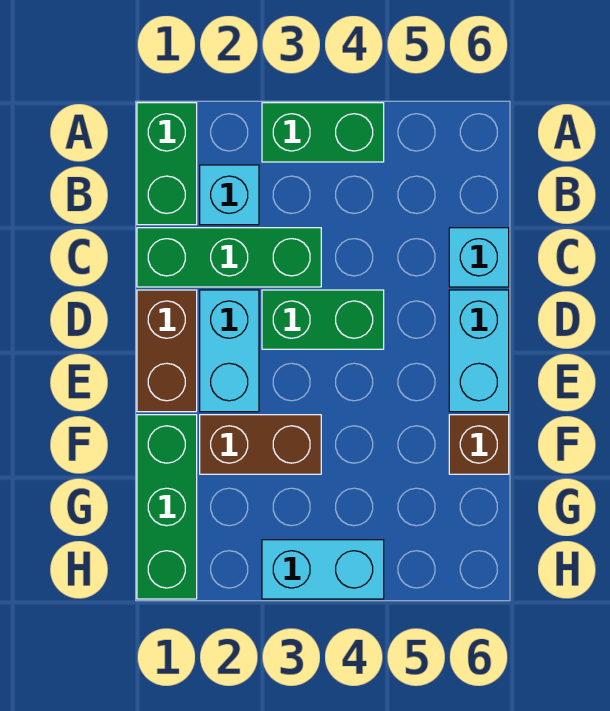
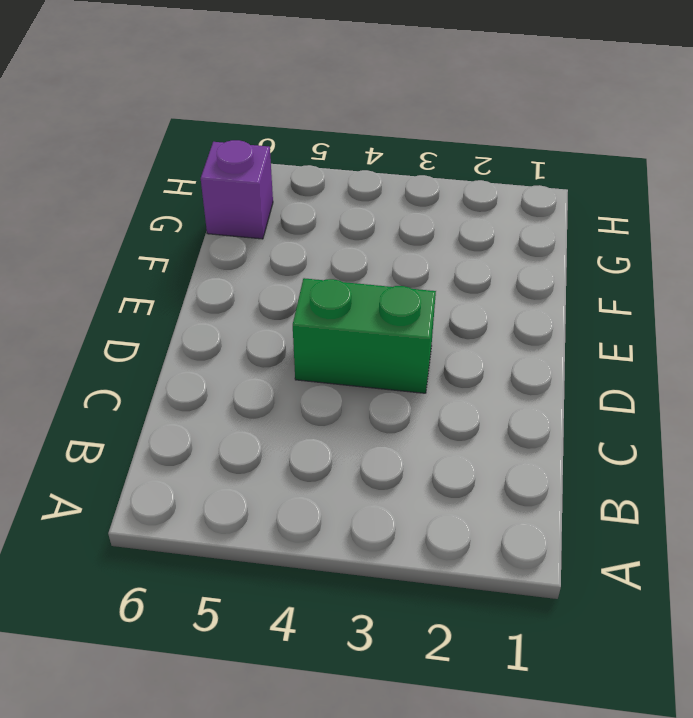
purple brick G6 level 1 -> none
none -> green brick A1:B1 level 1
none -> green brick A3:A4 level 1
none -> cyan brick B2 level 1

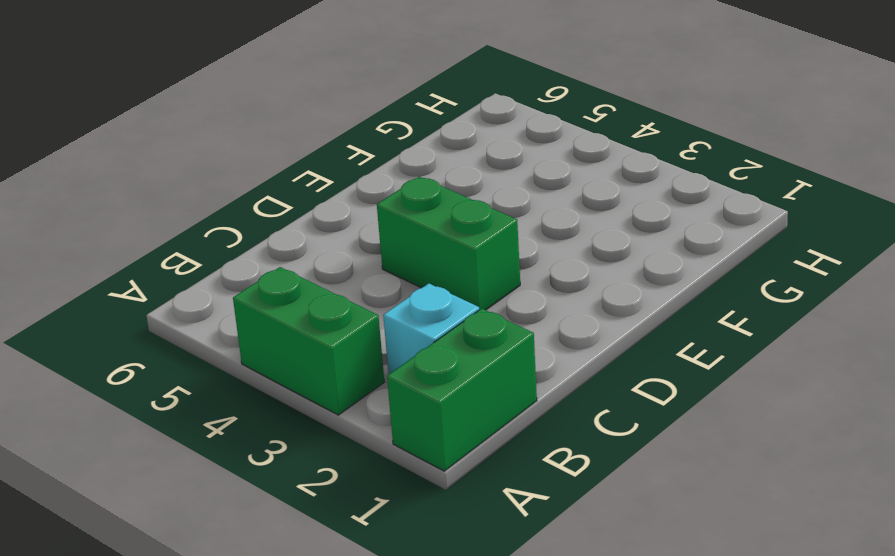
none -> green brick C1:C3 level 1
none -> cyan brick C6 level 1
none -> brown brick D1:E1 level 1

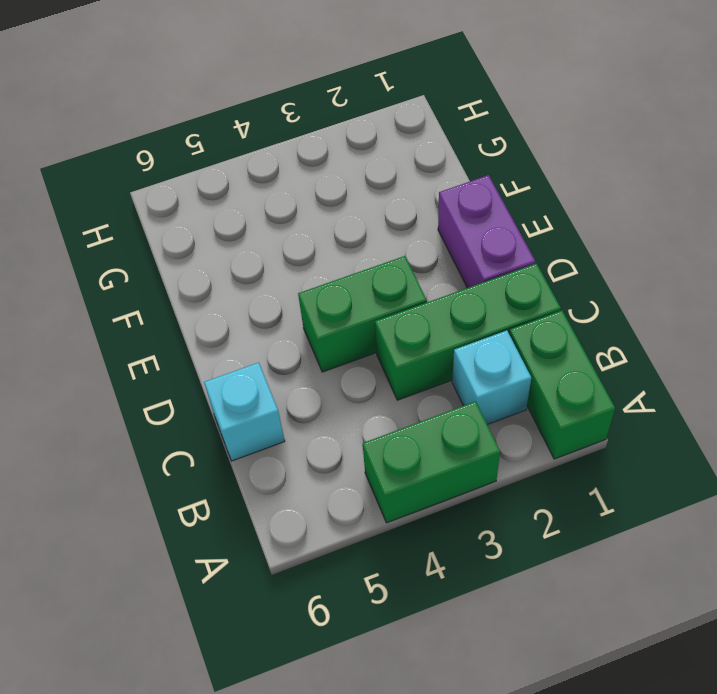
purple brick D1:E1 level 1 -> brown brick D1:E1 level 1
none -> cyan brick D2:E2 level 1
none -> cyan brick D6:E6 level 1
none -> green brick F1:H1 level 1

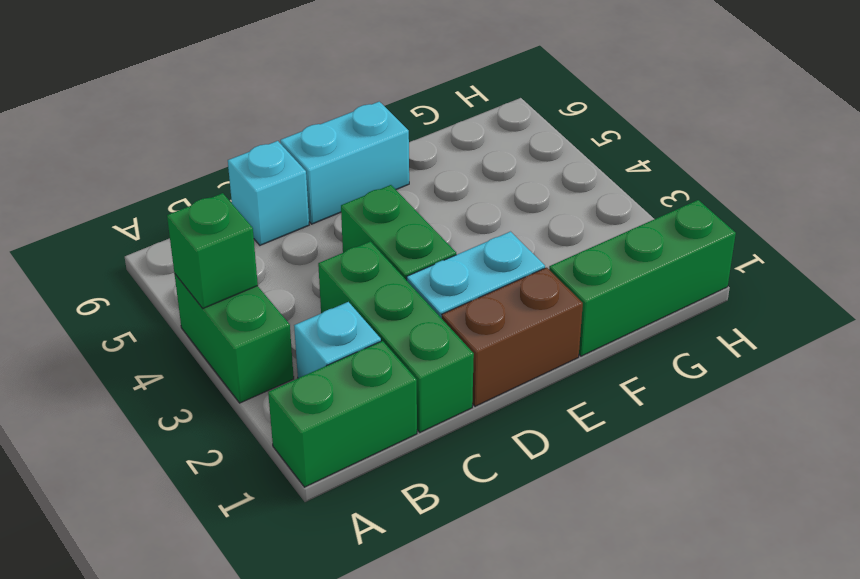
green brick A4 level 2 -> none
none -> brown brick F2:F3 level 1
none -> brown brick F6 level 1
none -> cyan brick H3:H4 level 1

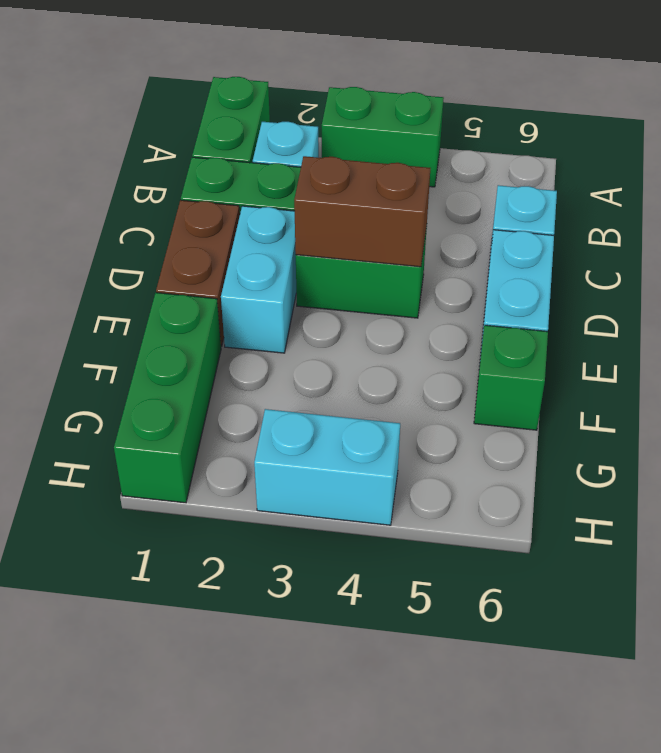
brown brick D3:D4 level 2 -> brown brick F2:F3 level 1
green brick F6 level 1 -> brown brick F6 level 1

